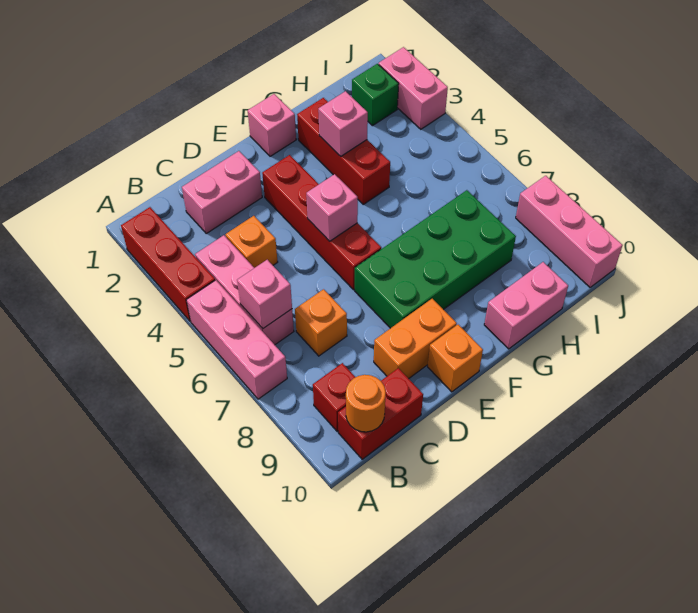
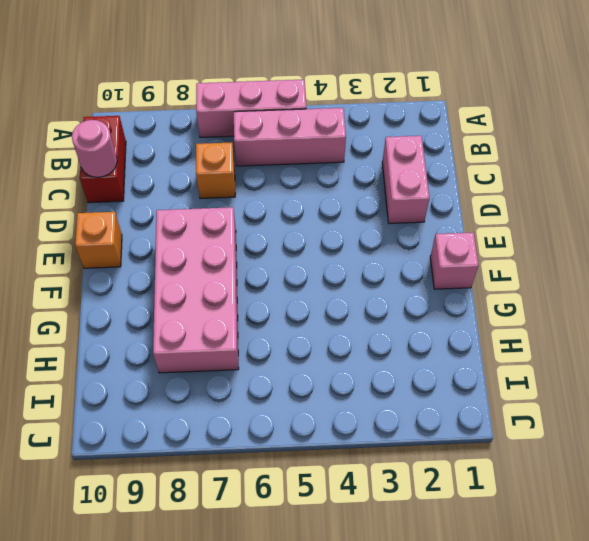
pink round brick C10 level 2 -> none
pink brick E7:H8 level 1 -> green brick E7:H8 level 1
none -> red brick A2:A4 level 1
none -> red brick B9 level 1
none -> orange brick C4 level 1

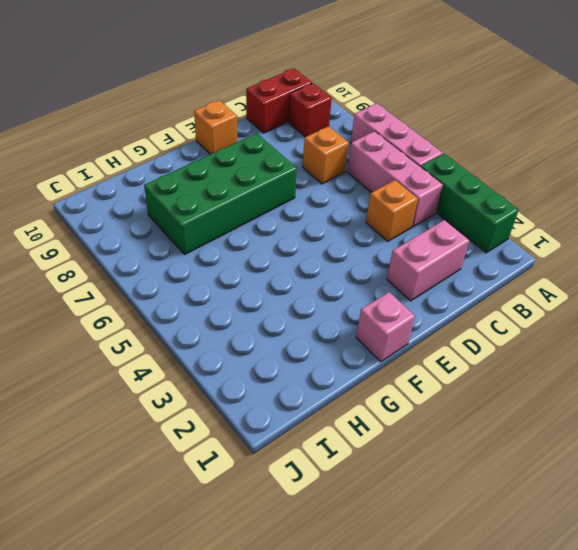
green brick A2:A4 level 1 -> red brick A2:A4 level 1
none -> orange brick D9:E9 level 1
none -> red brick E3:E6 level 1
none -> red brick G2:G4 level 1

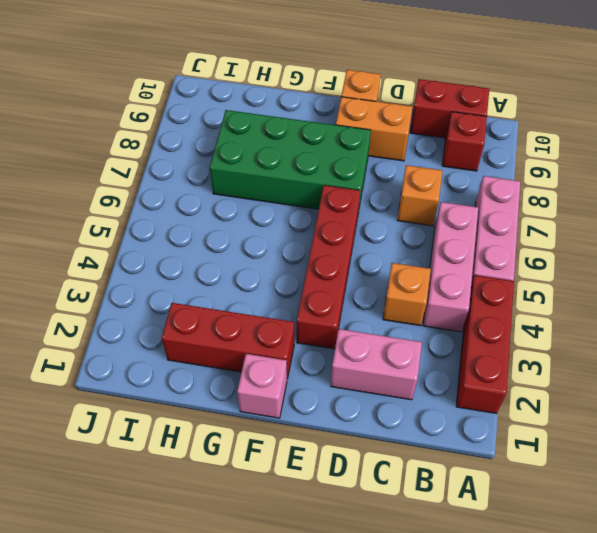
red brick F2:H2 level 1 -> red brick G2:G4 level 1
none -> pink brick G10:H10 level 1
none -> green brick I2 level 1
none -> pink brick J2:J3 level 1

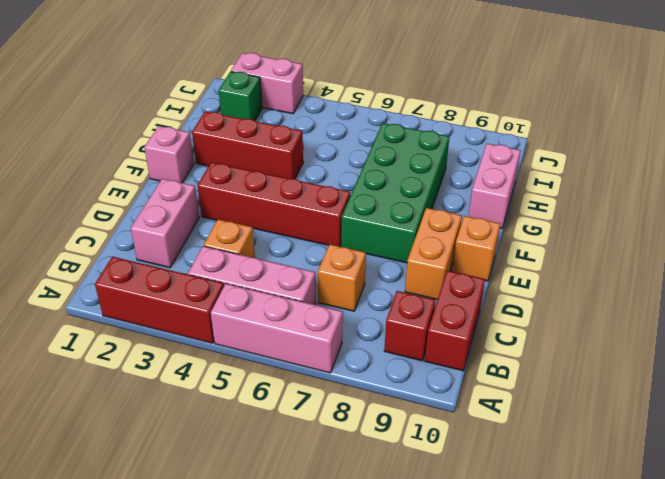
none -> pink brick J8:J10 level 1
none -> pink brick B6 level 2
none -> orange round brick B10 level 2

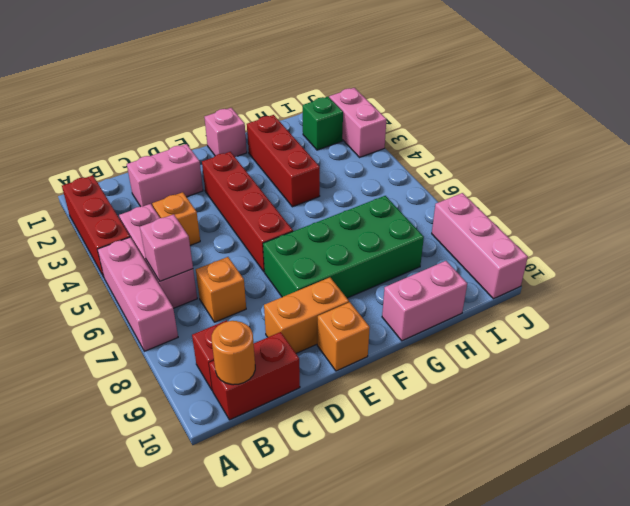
none -> pink brick E5 level 2
none -> pink brick G3 level 2

